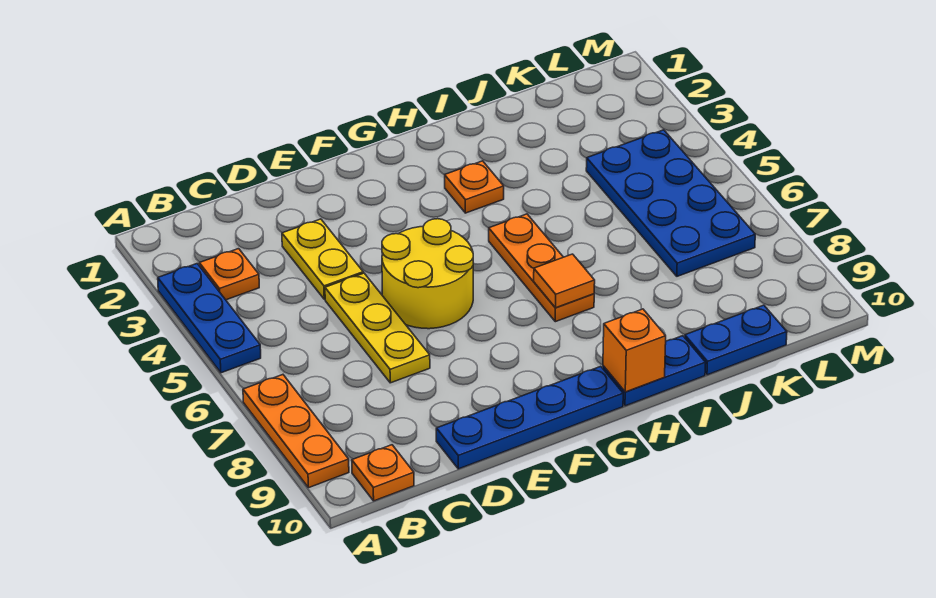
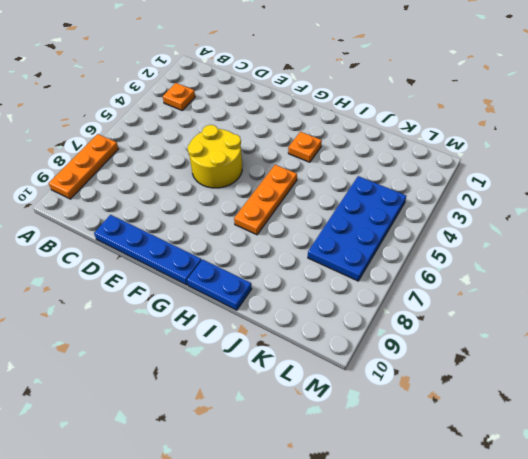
none -> blue plate A3:A5 level 1
none -> orange plate B10 level 1
none -> yellow plate D3:D4 level 1

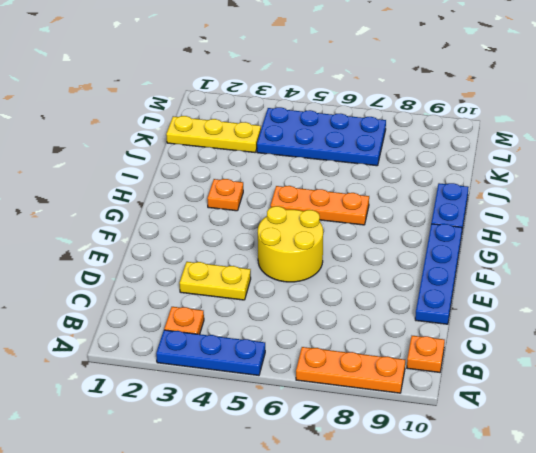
yellow plate K1:K3 level 1 -> yellow plate D5:D7 level 1
none -> blue plate J10:K10 level 1
none -> orange tile H7 level 2
none -> orange brick H10 level 2

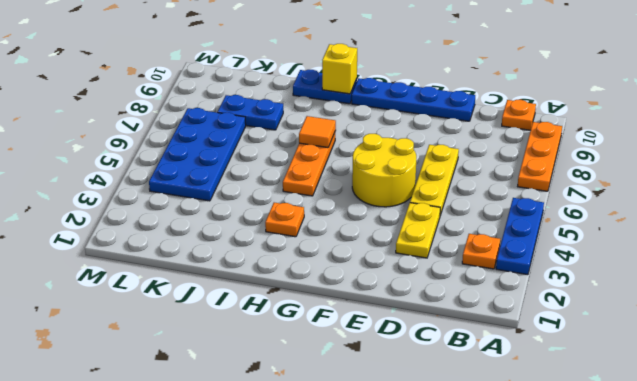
yellow brick H10 level 2 -> orange brick H10 level 2
blue plate J8:K8 level 1 -> blue plate J10:K10 level 1

